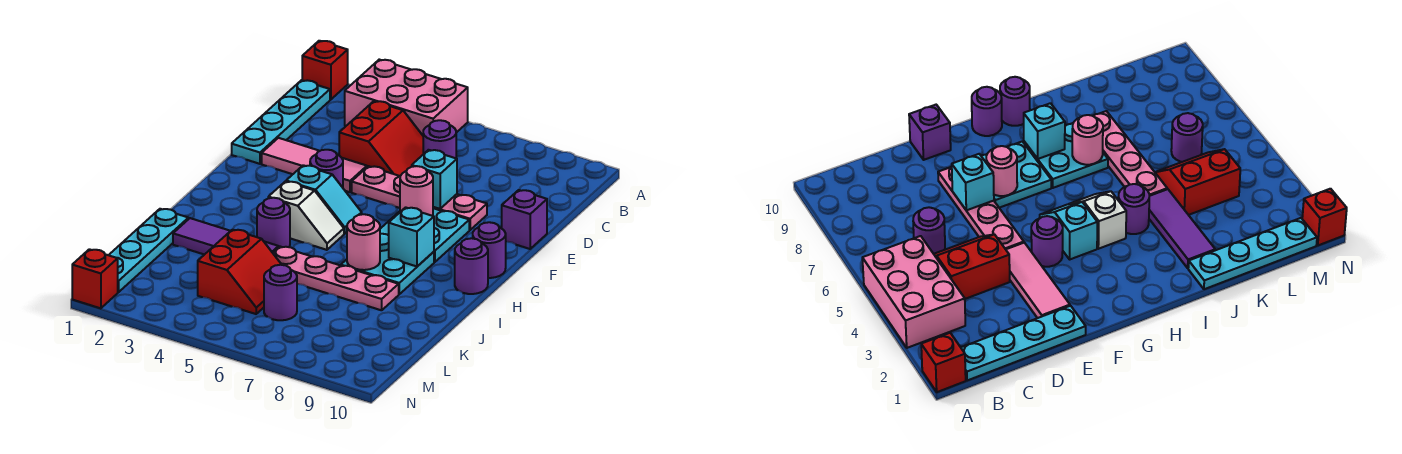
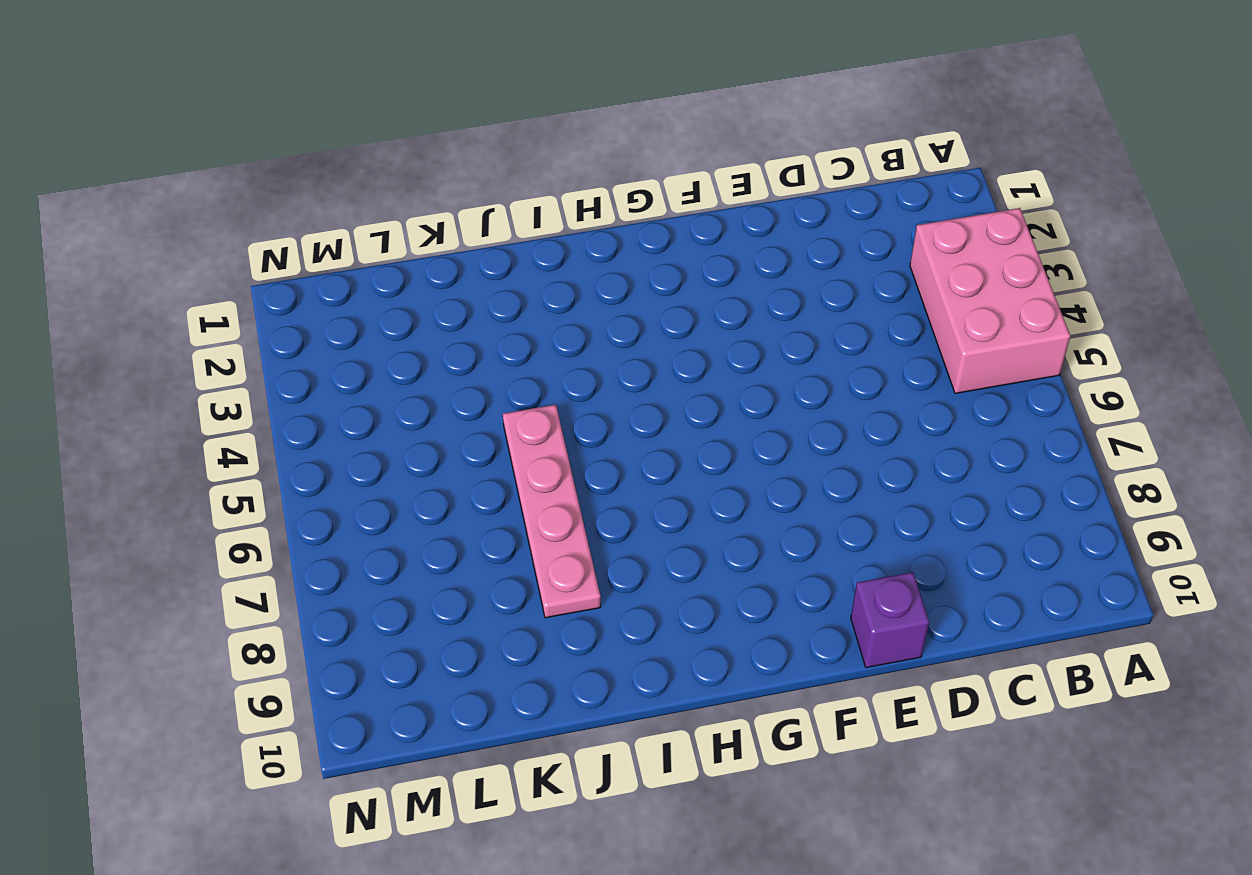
none -> red brick A1 level 1
none -> cyan plate B1:E1 level 1
none -> red slope C4:D5 level 1 top 4

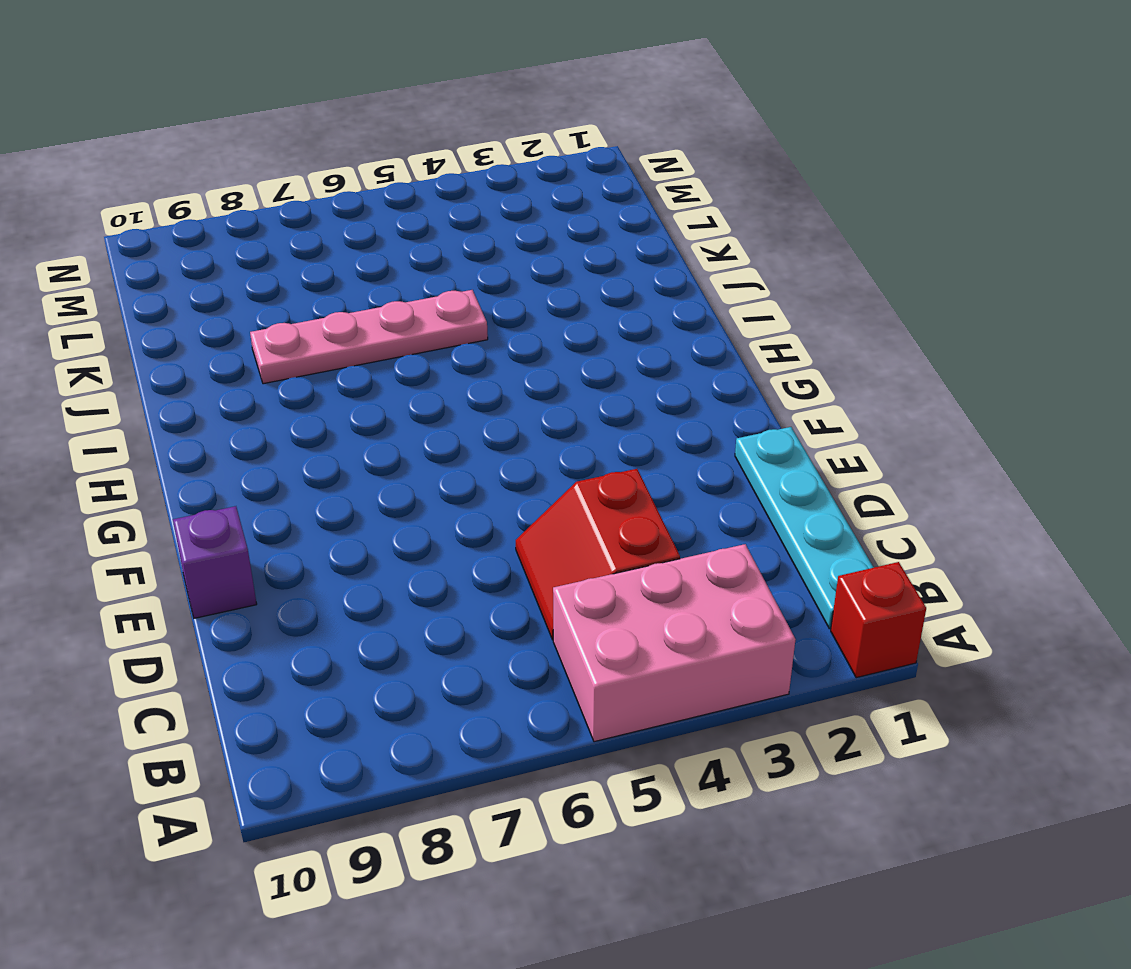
none -> purple round brick C6 level 1
none -> pink tile E2:E4 level 1
none -> pink plate E5:E8 level 1

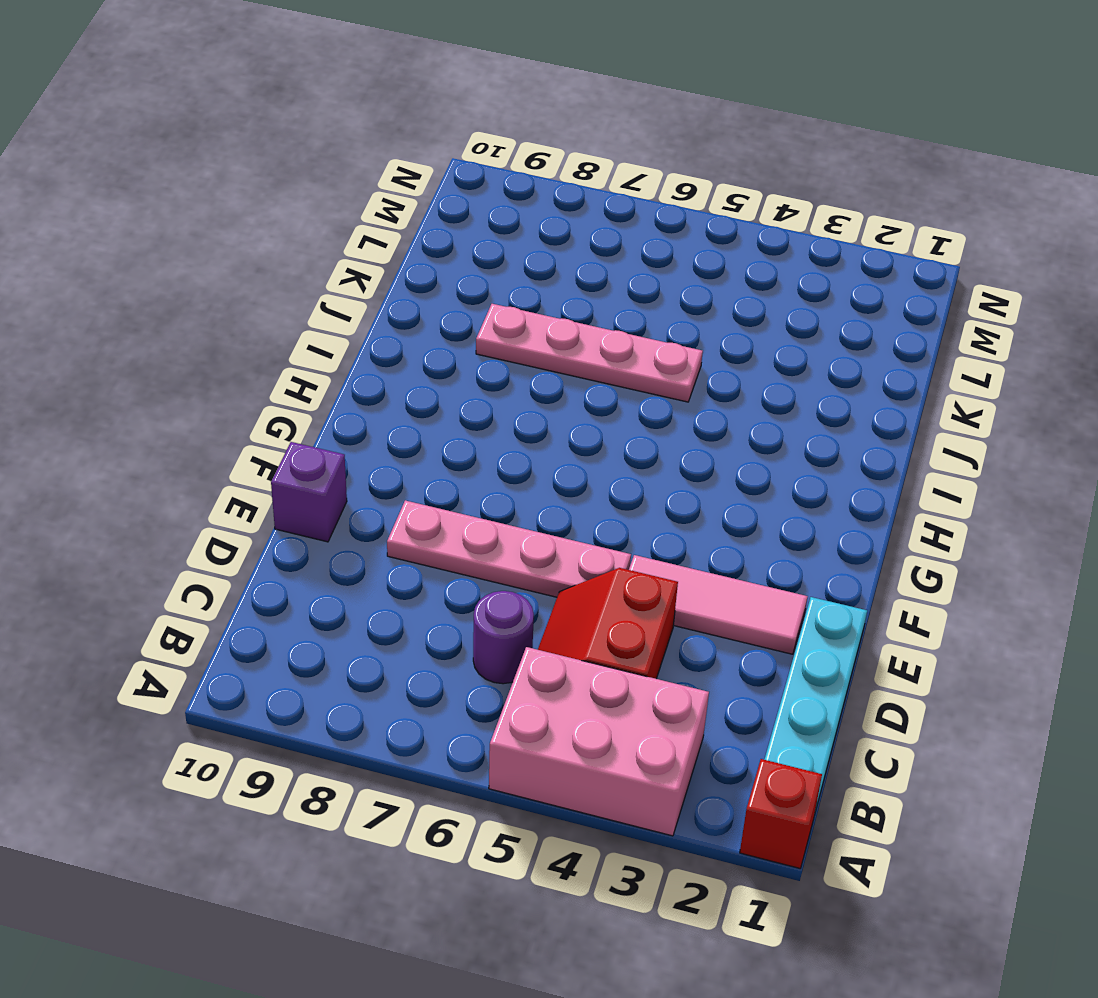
none -> purple round brick F4 level 1
none -> cyan plate F7:G8 level 1
none -> cyan slope G4:G5 level 1 top 4

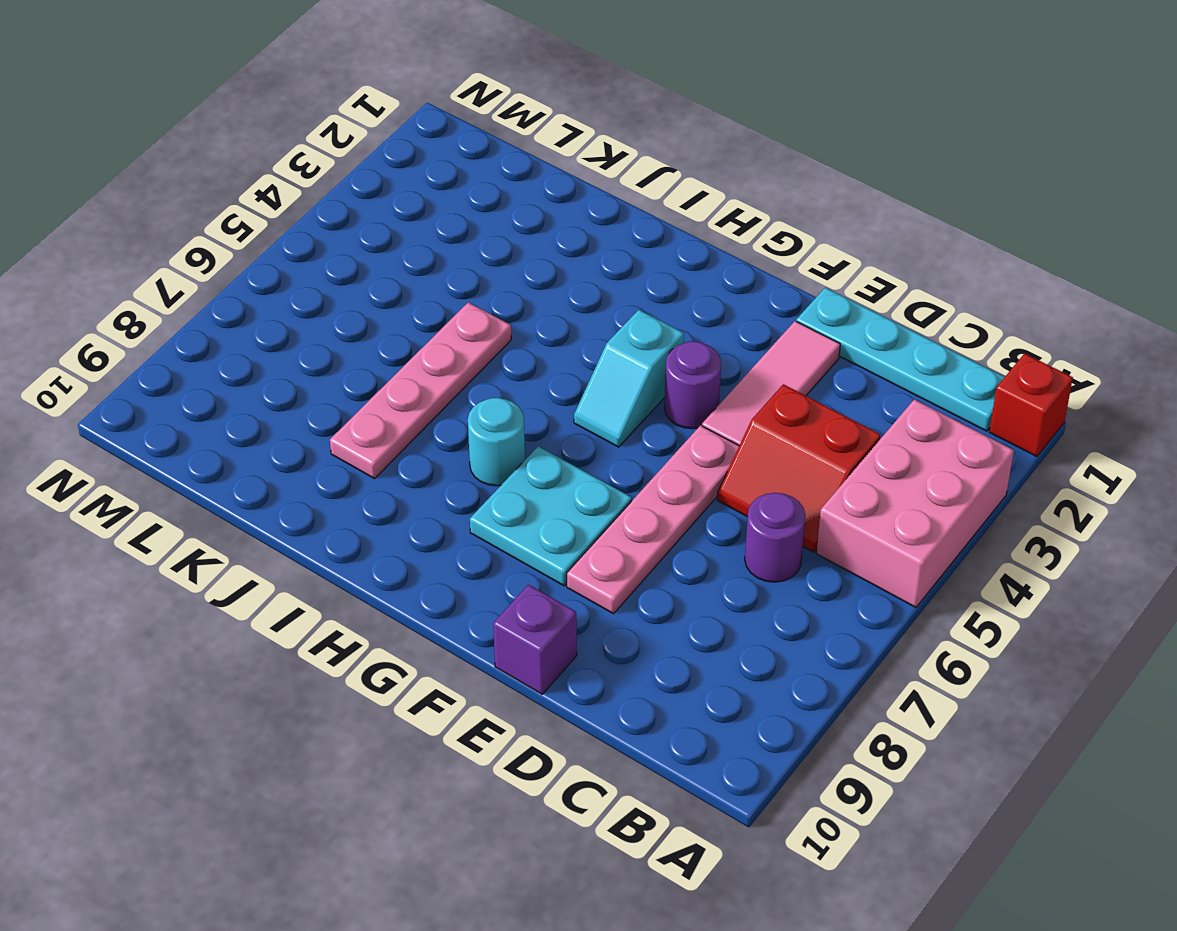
cyan round brick H7 level 1 -> cyan plate H7:I8 level 1
none -> purple round brick G10 level 1
none -> white slope H4:H5 level 1 top 4
none -> purple round brick H10 level 1

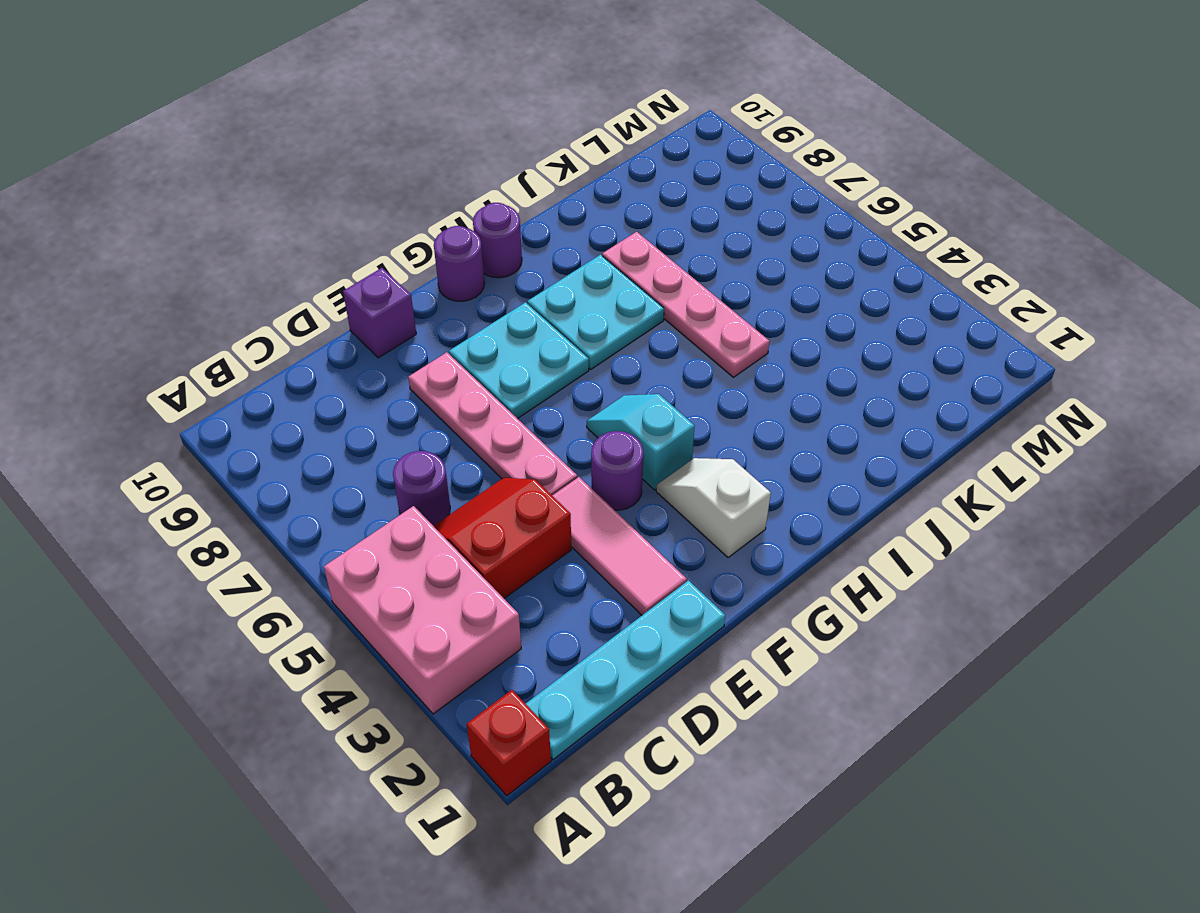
white slope G2:G3 level 1 top 2 -> white slope H4:H5 level 1 top 4
none -> purple round brick I4 level 1
none -> cyan plate J1:M1 level 1
none -> purple tile J2:J4 level 1

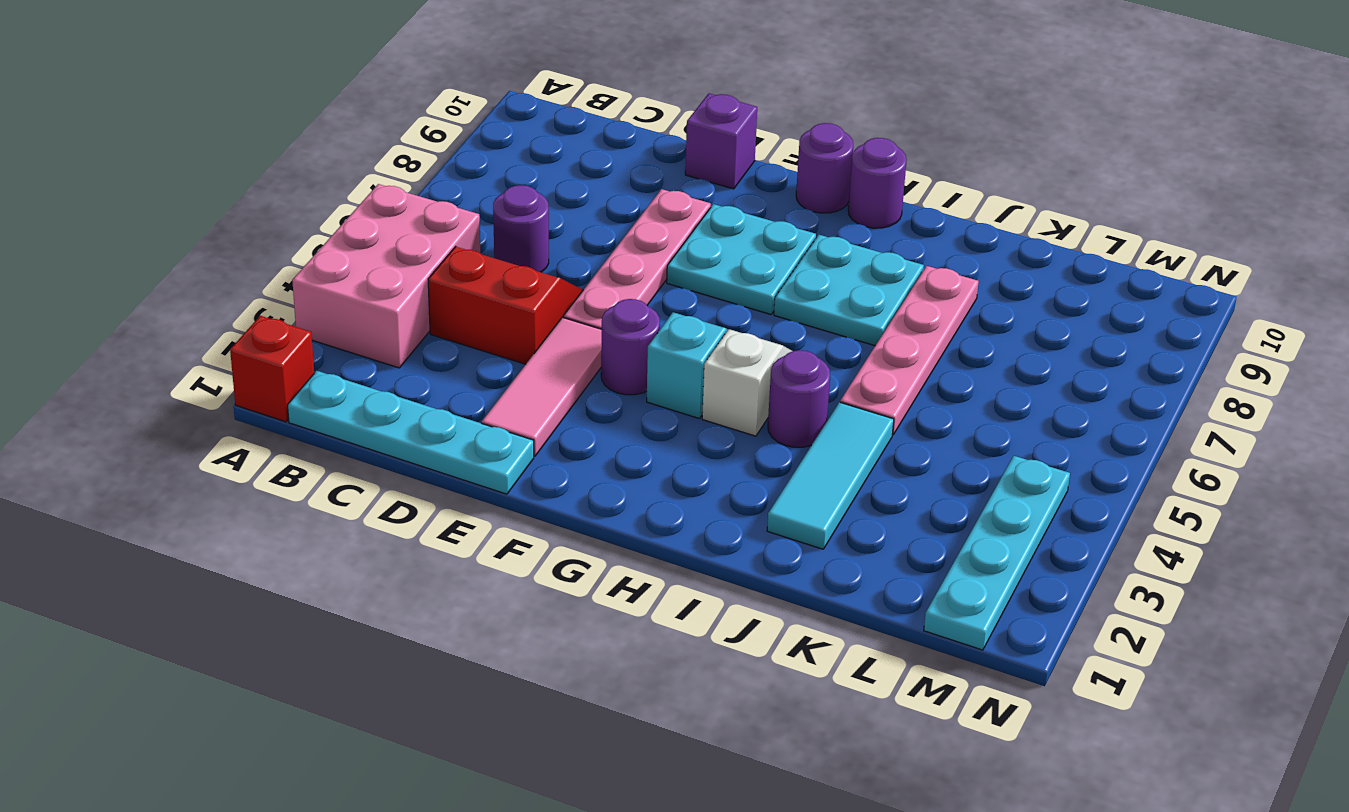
cyan tile J2:J4 level 1 -> purple tile J2:J4 level 1
cyan plate M1:M4 level 1 -> cyan plate J1:M1 level 1
none -> red slope K4:L5 level 1 top 4
none -> purple round brick L6 level 1
none -> red brick N1 level 1

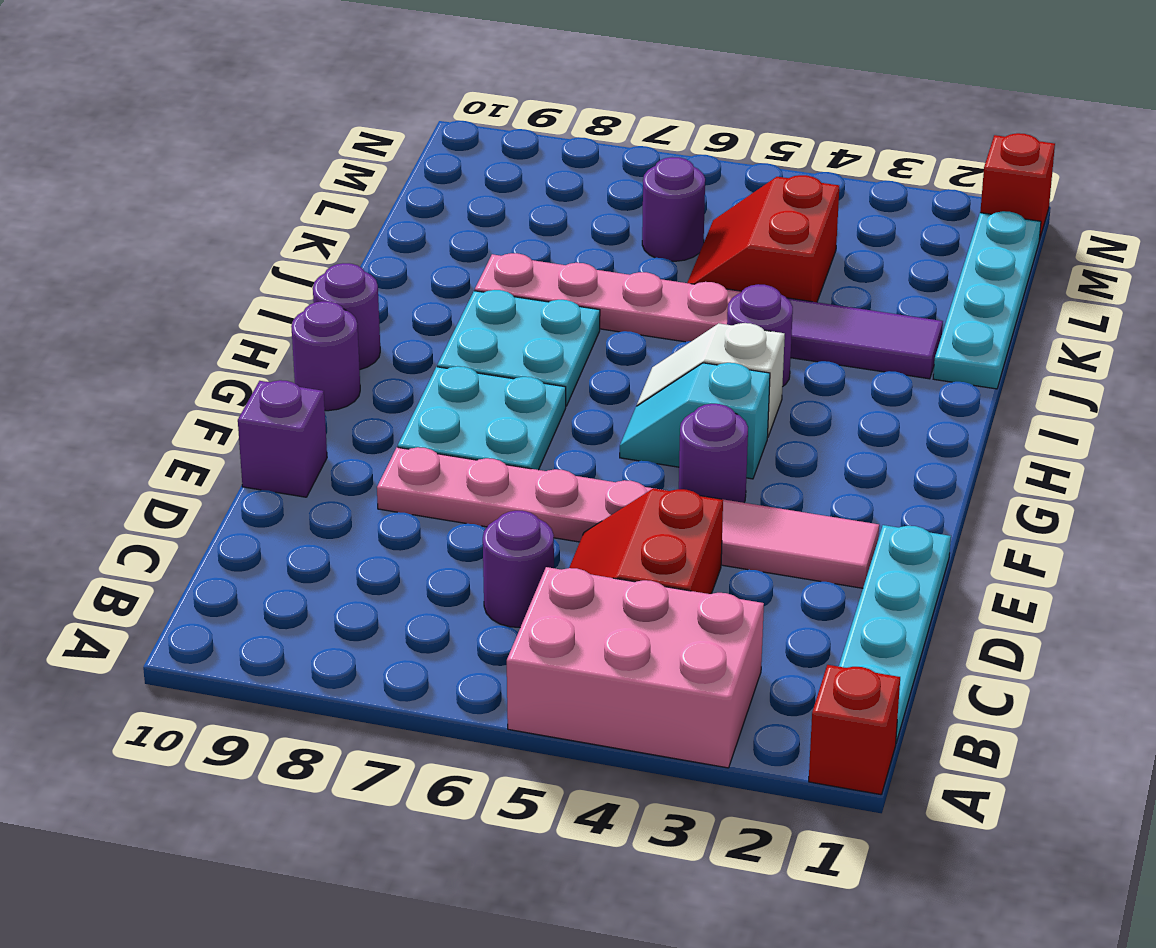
none -> cyan brick E7 level 2
none -> pink round brick F7 level 2
none -> cyan brick H8 level 2

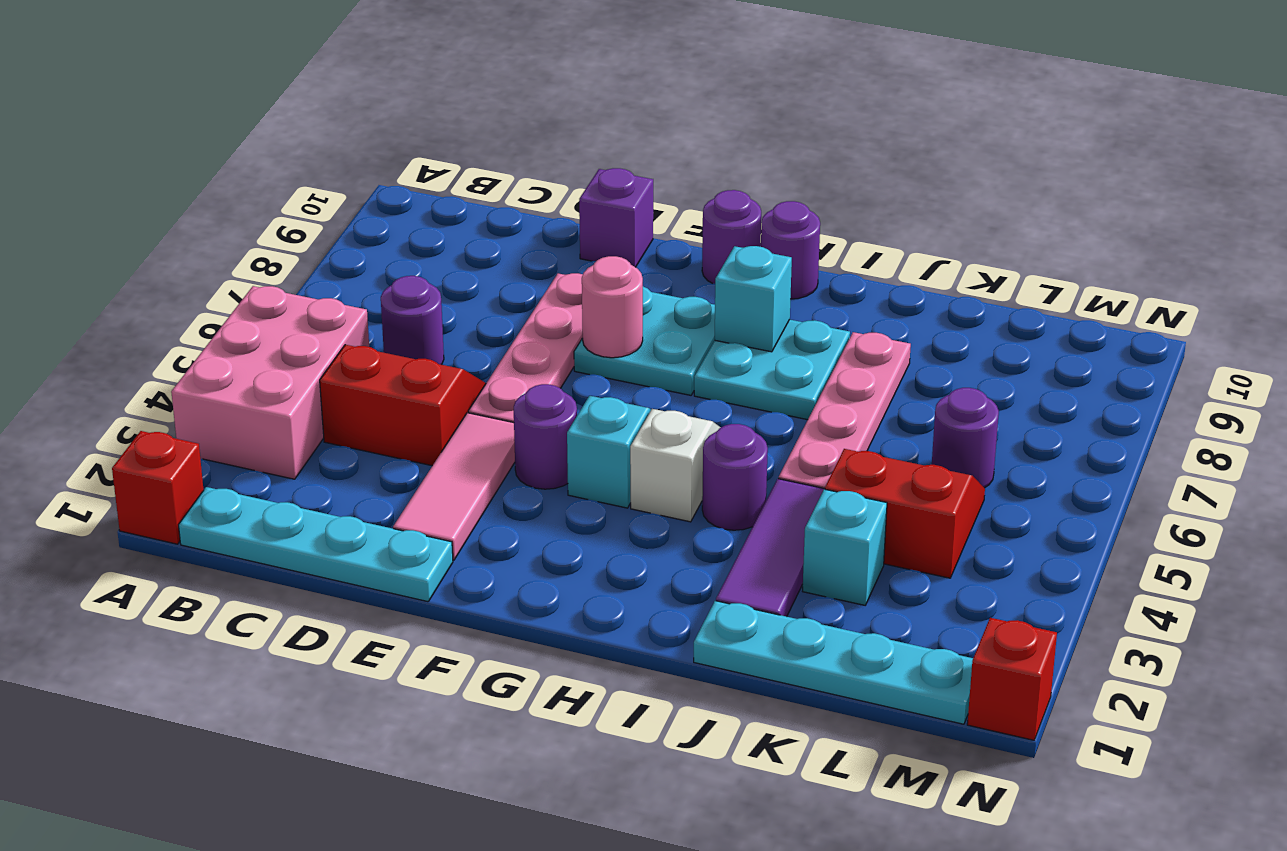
cyan brick K3 level 1 -> cyan brick E7 level 2
none -> pink round brick I7 level 2

